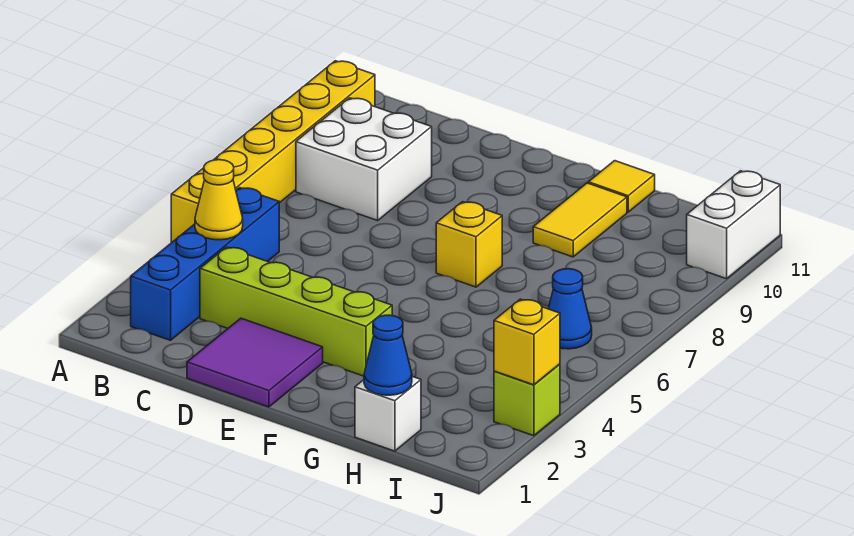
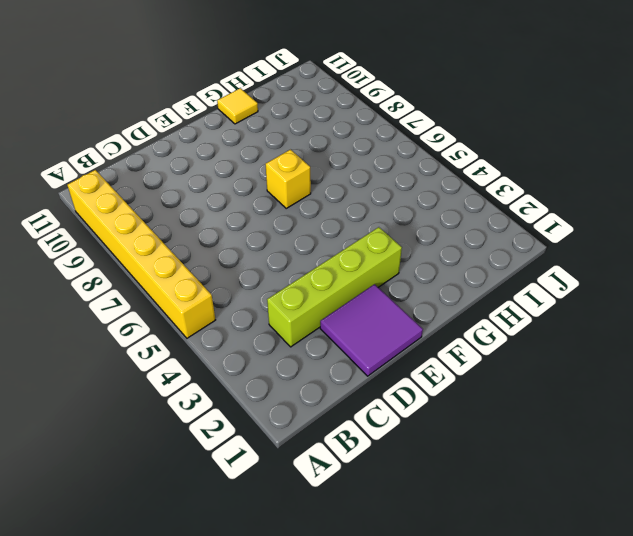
none -> blue brick B2:B5 level 1
none -> white brick B8:C9 level 1
none -> yellow tile G9:G10 level 1

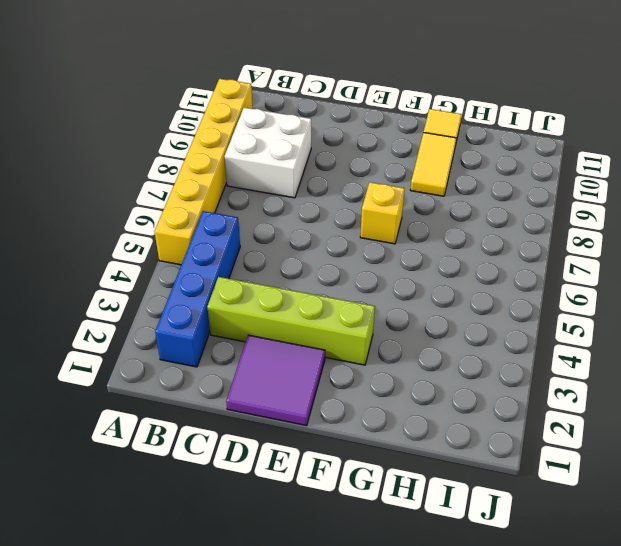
none -> white brick H1 level 1
none -> blue cone I6 level 1
none -> lime brick J3 level 1

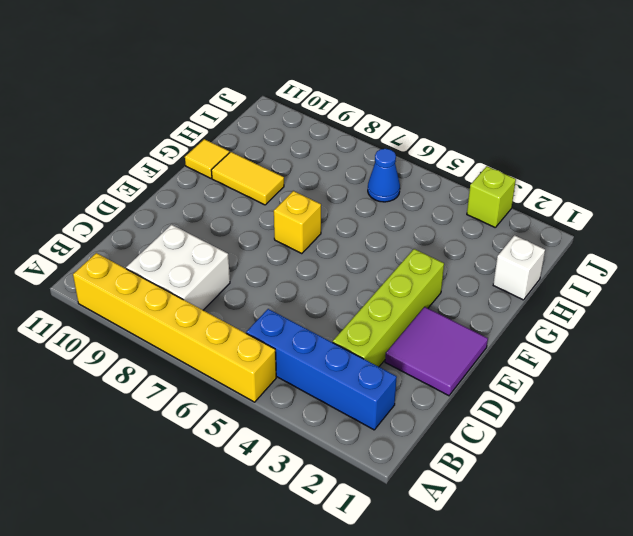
none -> white brick J10:J11 level 1
none -> yellow cone B4 level 2
none -> blue cone H1 level 2

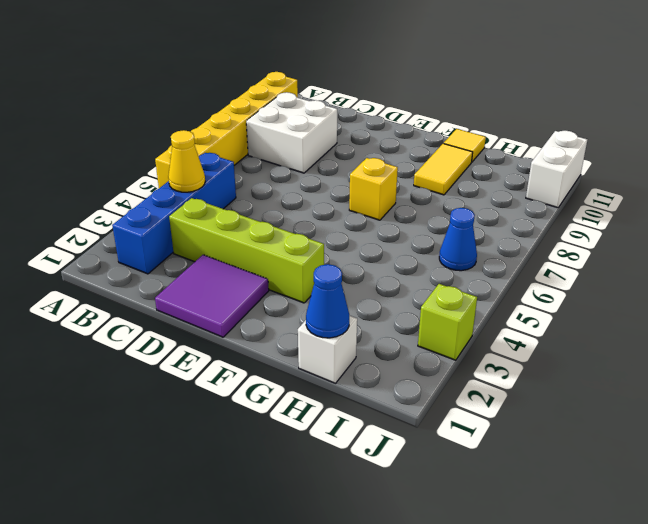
none -> yellow brick J3 level 2

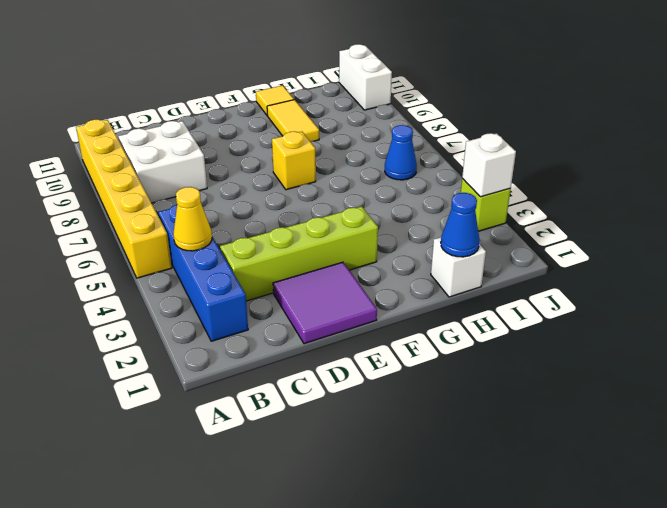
white brick J3 level 2 -> yellow brick J3 level 2

